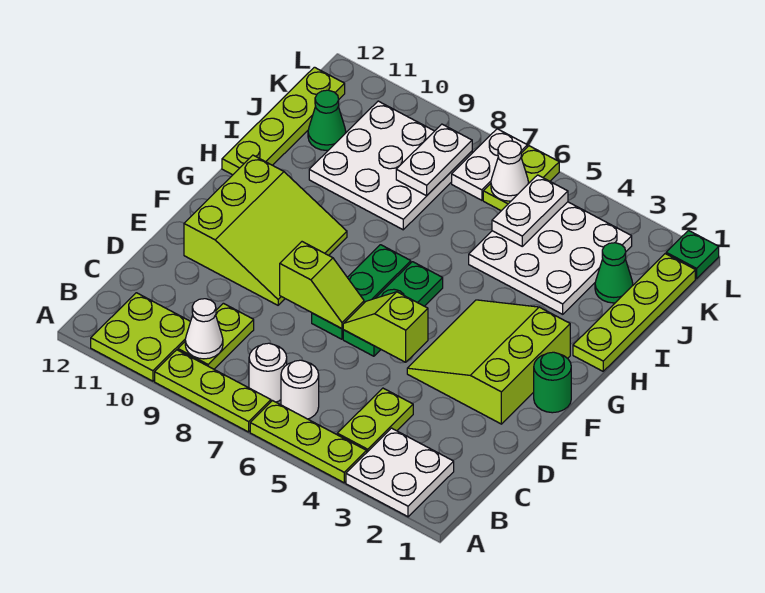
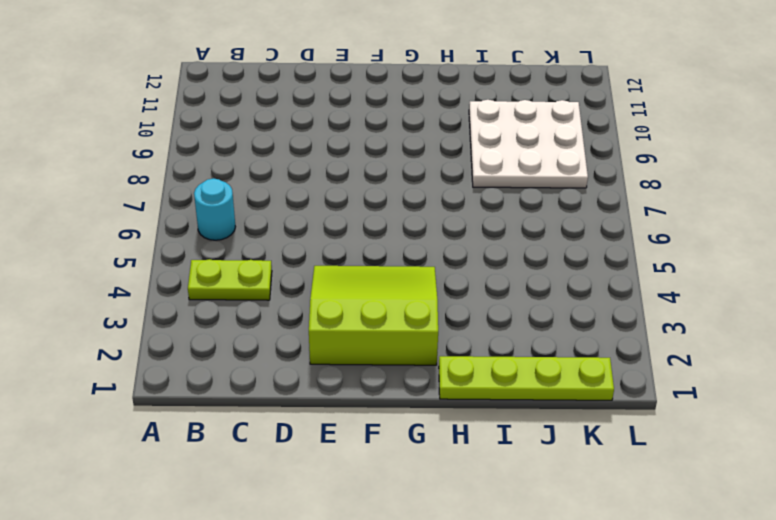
cyan round brick B6 level 1 -> white round brick B6 level 1
none -> white plate A2:B3 level 1
none -> lime plate A4:A6 level 1
none -> lime plate A7:A9 level 1

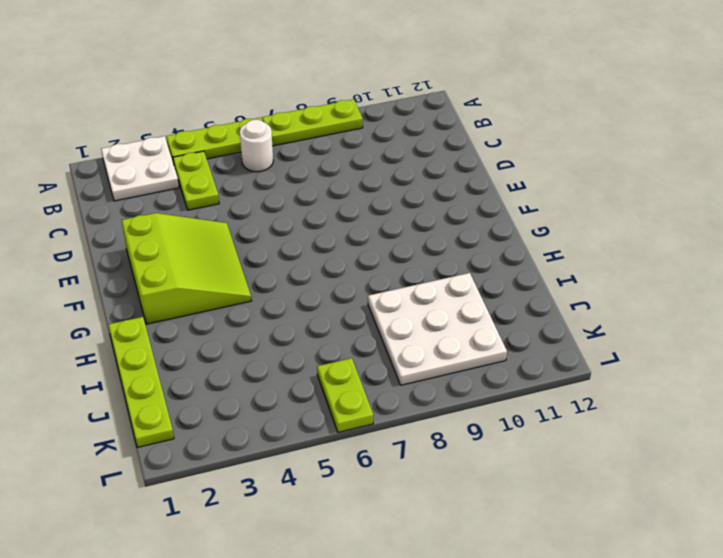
none -> lime plate A10:B11 level 1
none -> white round brick B7 level 1
none -> lime plate B9:C9 level 1

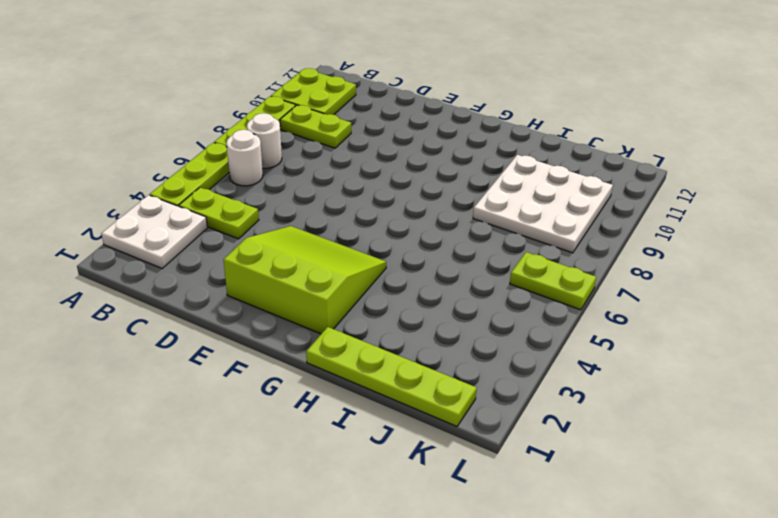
none -> green plate E6:G6 level 1
none -> green plate E7:G7 level 1
none -> lime slope E9:G11 level 1 top 11

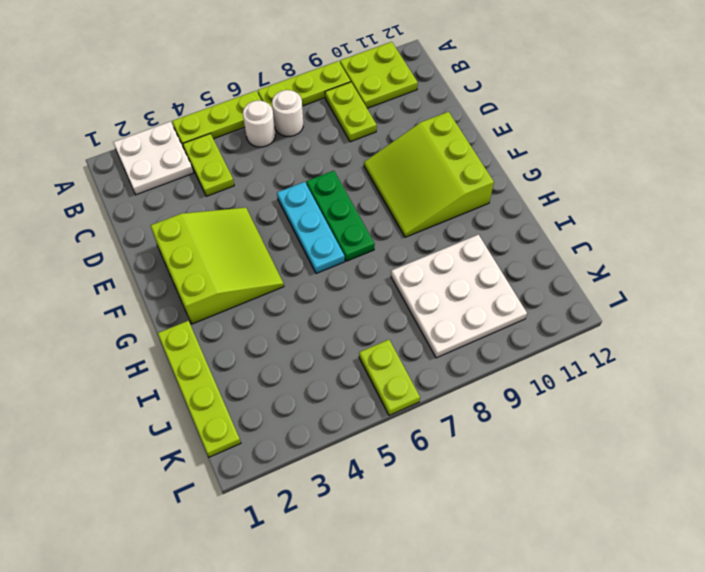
cyan plate E6:G6 level 1 -> green plate E6:G6 level 1
none -> green round brick F1 level 1
none -> lime plate H12:K12 level 1
none -> white plate I3:K5 level 1

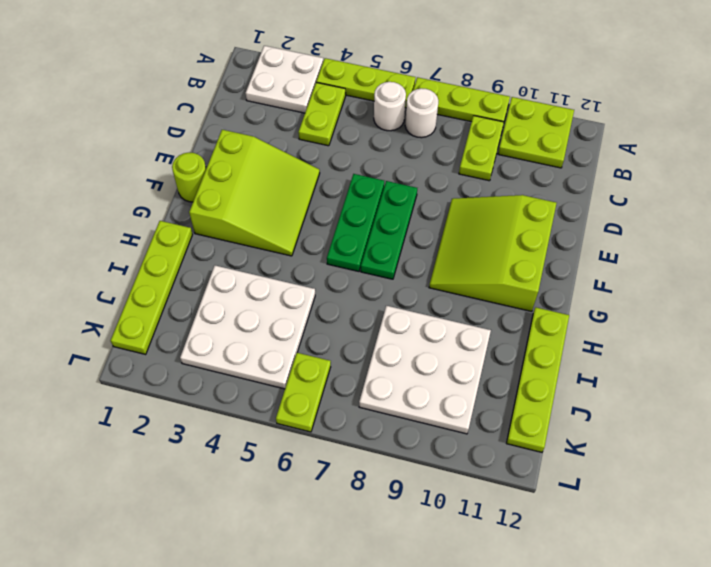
lime round brick F1 level 1 -> green round brick F1 level 1
none -> green cone J2 level 1
none -> green cone J11 level 1
none -> white plate K7:L7 level 1

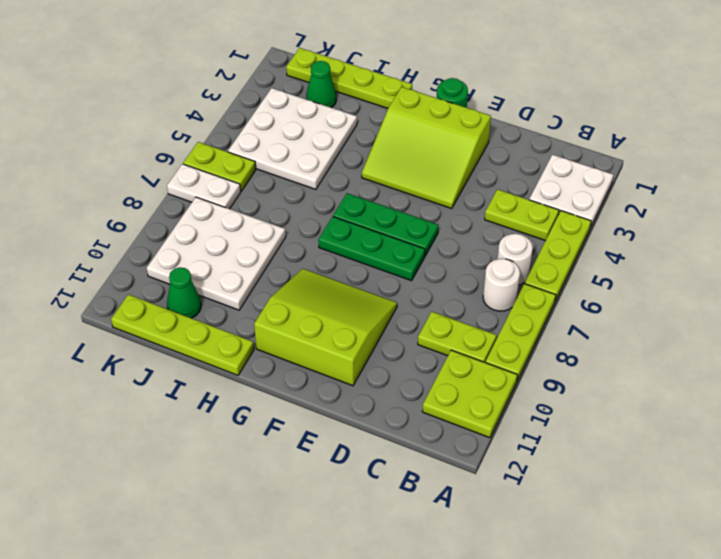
none -> green plate L1 level 1
none -> white cone B9 level 2
none -> lime slope E5:E6 level 2 top 5

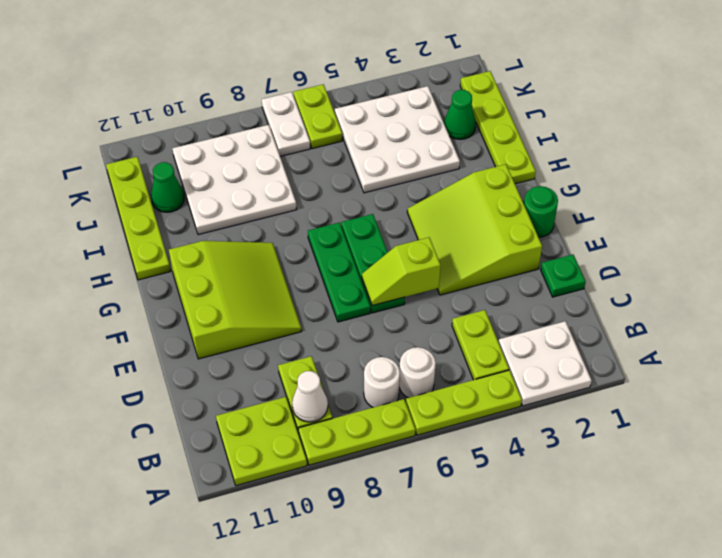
green plate D1 level 1 -> green plate L1 level 1
none -> lime slope E7:E8 level 2 top 8
none -> white plate J5:K5 level 2
none -> white plate J8:K8 level 2

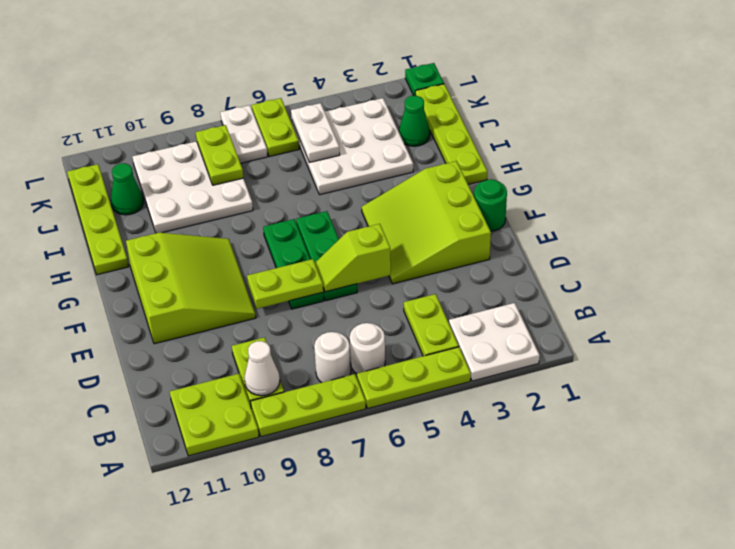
lime plate E7:E8 level 2 -> lime slope E7:E8 level 2 top 8
lime plate J8:K8 level 2 -> white plate J8:K8 level 2
none -> white cone K6 level 2

